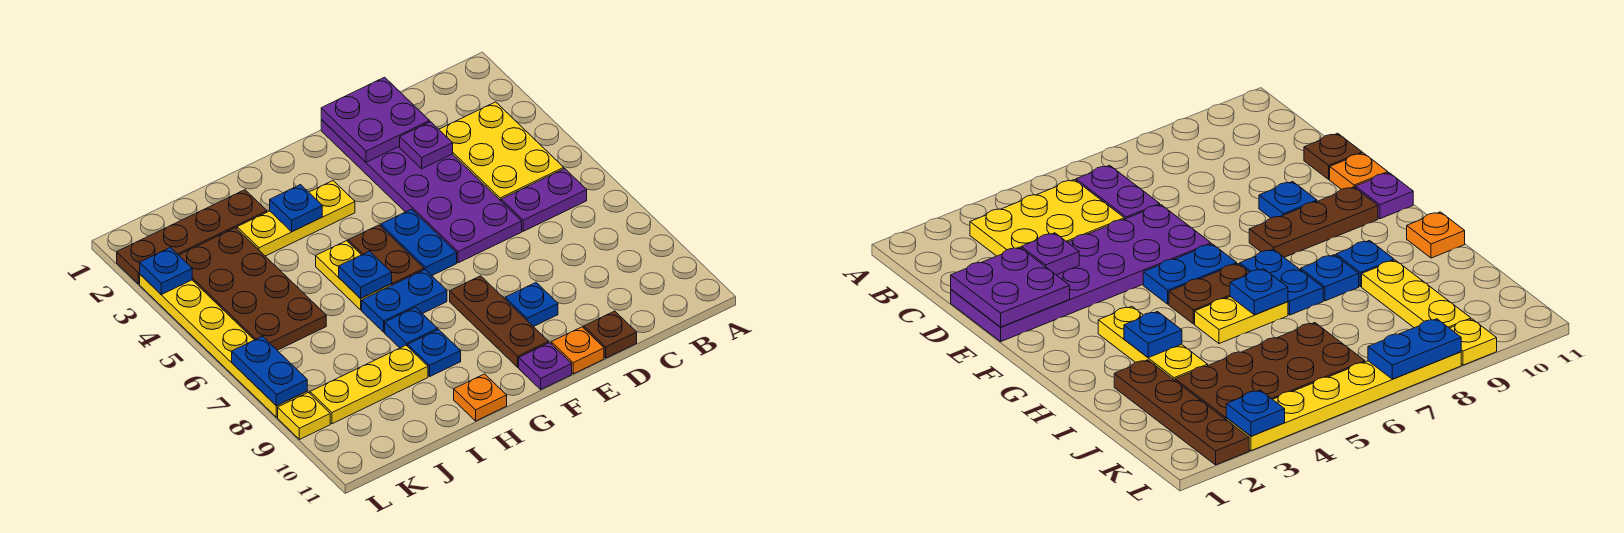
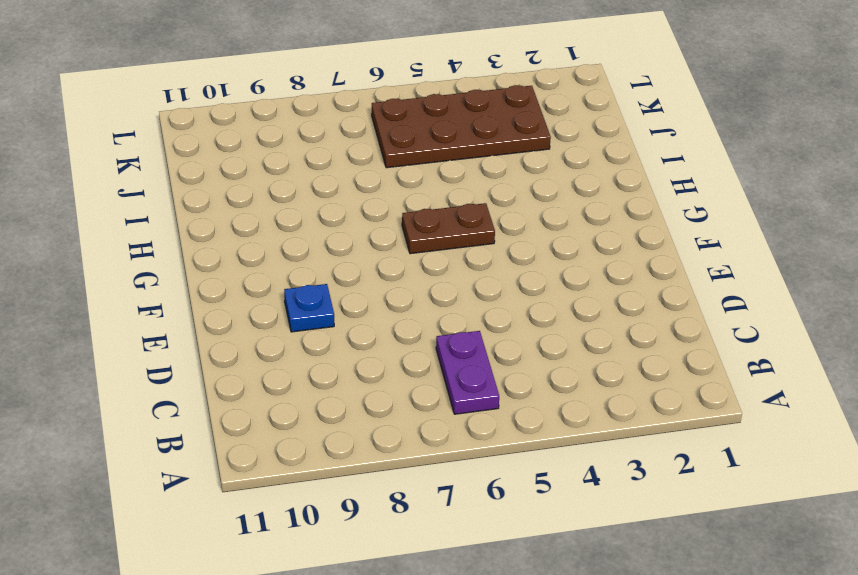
none -> yellow plate B3:C5 level 1
none -> purple plate D1:E6 level 1
none -> brown plate D11 level 1

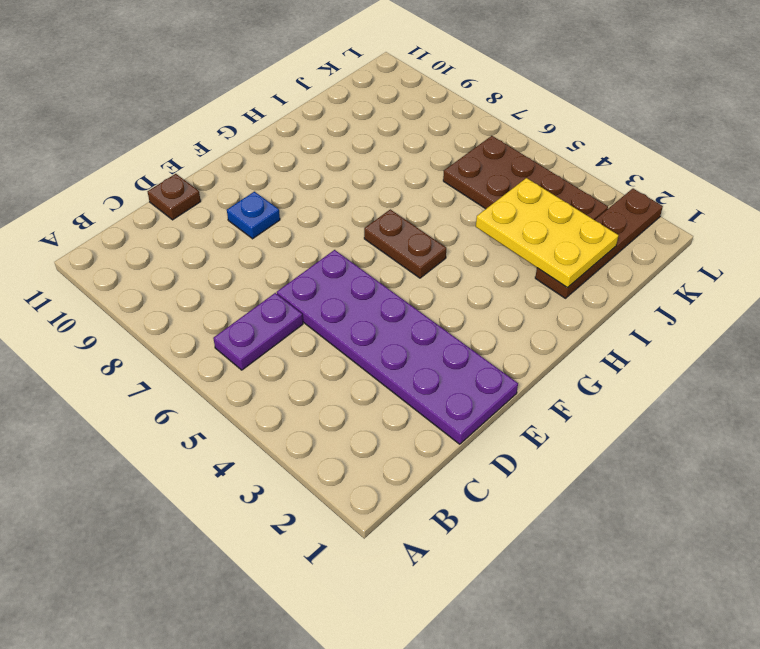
yellow plate I2:J4 level 2 -> yellow plate B3:C5 level 1
none -> orange plate E11 level 1
none -> blue plate F5:F6 level 1
none -> brown plate F8:F10 level 1

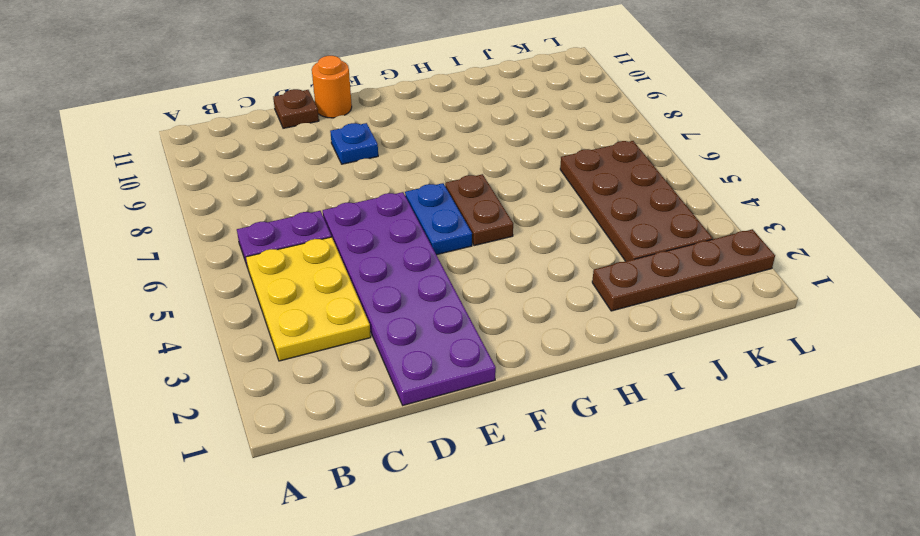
orange round brick E11 level 1 -> orange plate E11 level 1
none -> brown plate F8:F10 level 1
none -> purple plate F11 level 1
none -> yellow plate G3:I3 level 1

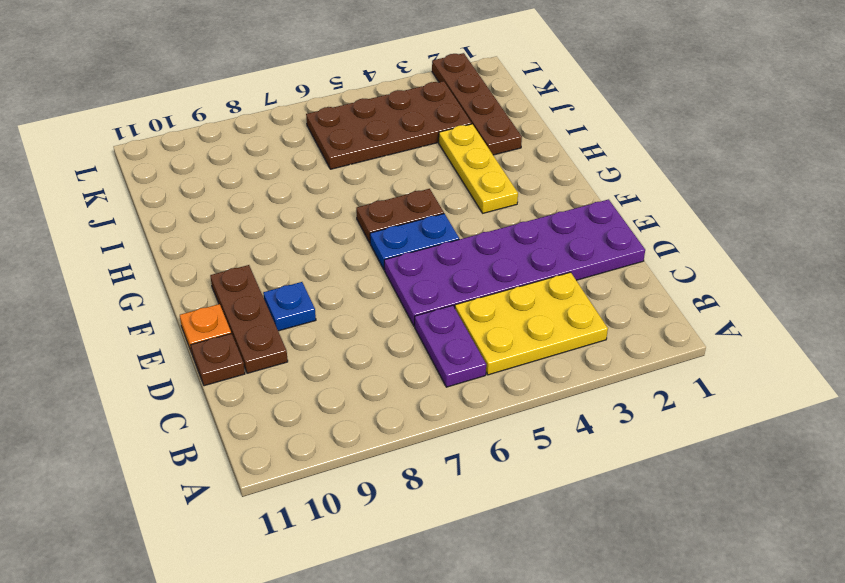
brown plate D10:F10 level 1 -> brown plate F8:F10 level 1
none -> purple plate F11 level 1
none -> blue plate G7:H7 level 1
none -> yellow plate H5:H6 level 1

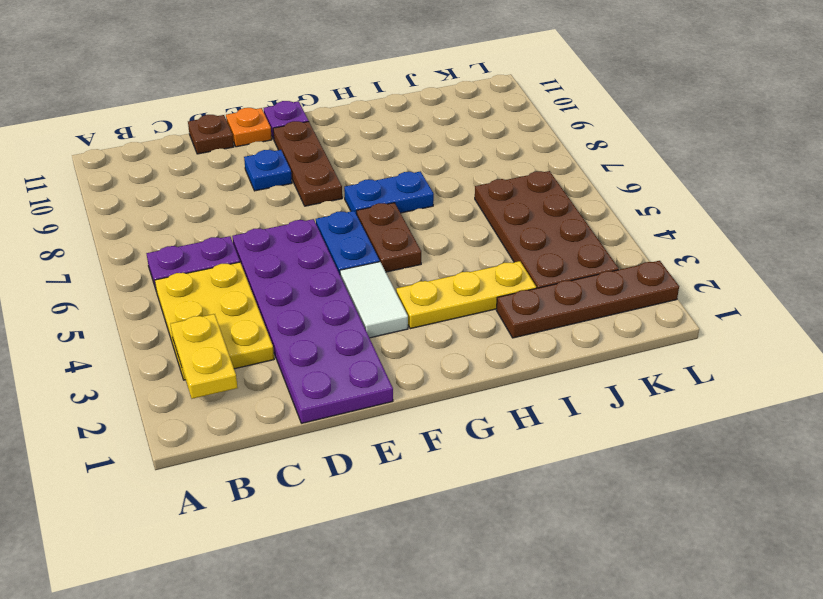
yellow plate B2:B3 level 2 -> yellow plate H5:H6 level 1
white tile F3:F4 level 1 -> none
none -> blue plate H8 level 1
none -> blue plate H9 level 1
none -> orange plate H11 level 1

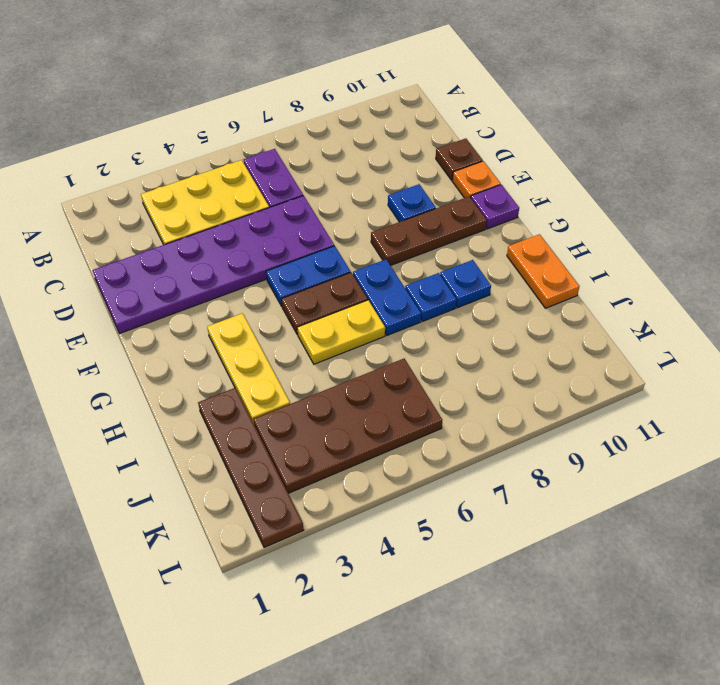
orange plate H11:I11 level 1 -> orange plate H11 level 1
none -> yellow plate I9:K9 level 1
none -> yellow plate L3:L8 level 1
none -> yellow plate L9 level 1

